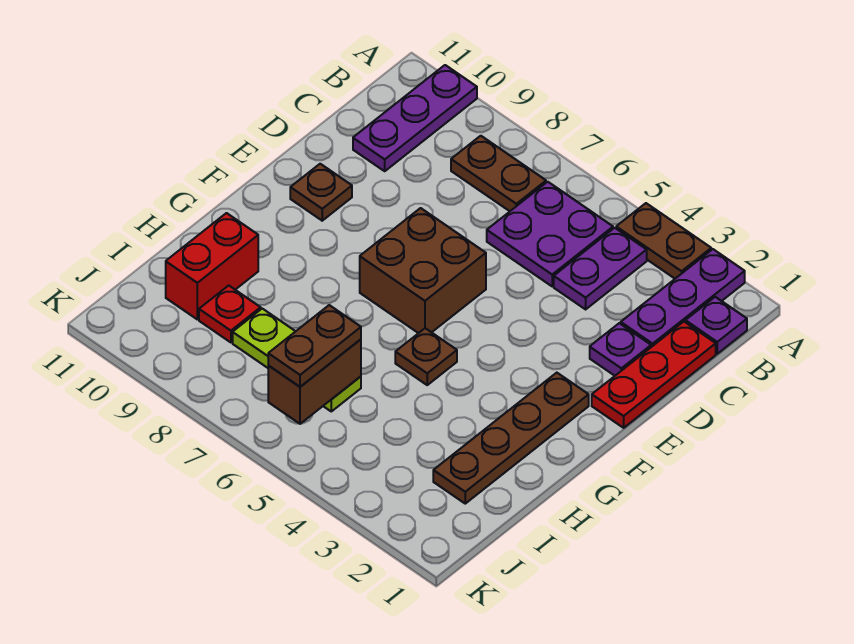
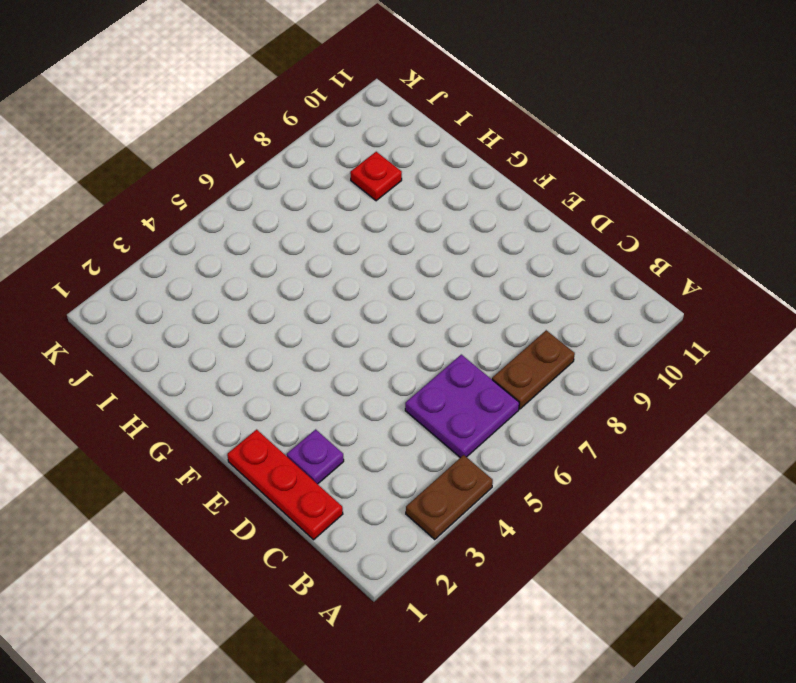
none -> purple plate A2:C2 level 1
none -> purple plate A10:C10 level 1
none -> purple plate B1 level 1

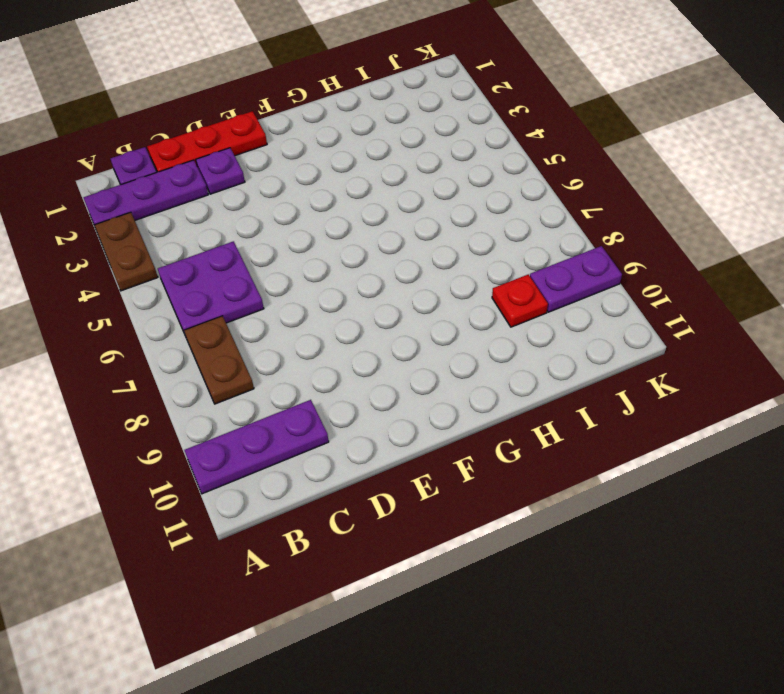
purple plate J9:K9 level 1 -> purple plate B4:C4 level 1
none -> brown brick E6:F7 level 1
none -> brown plate E10 level 1
none -> brown plate F2:I2 level 1

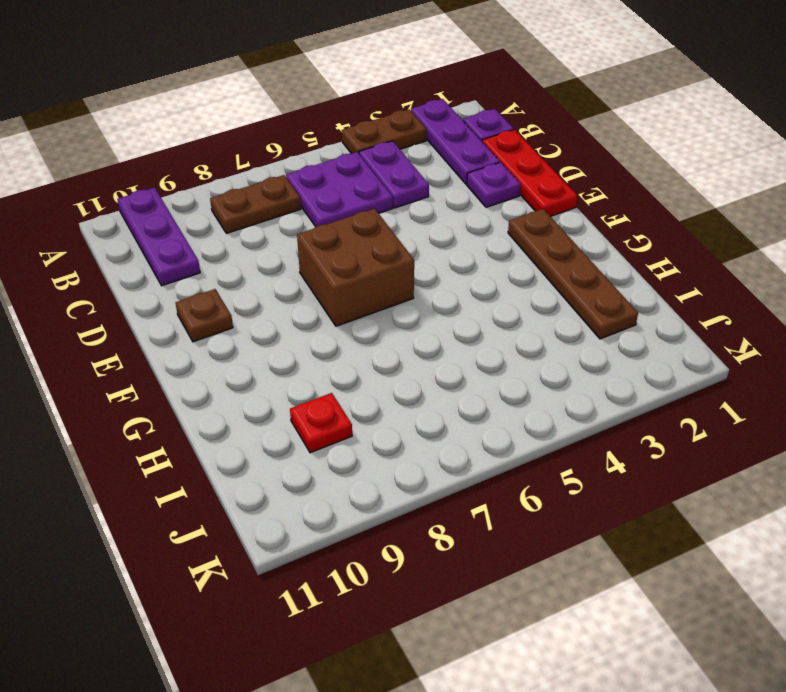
none -> brown plate G5 level 1
none -> red brick H10:I10 level 1
none -> lime plate I6:I8 level 1

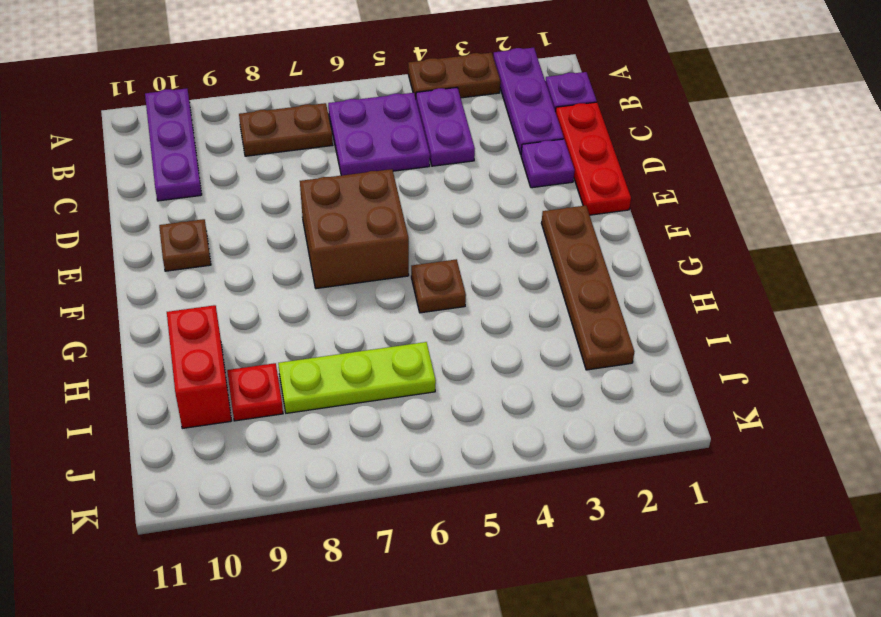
none -> brown brick I6:J6 level 2
none -> brown plate I6:J6 level 3

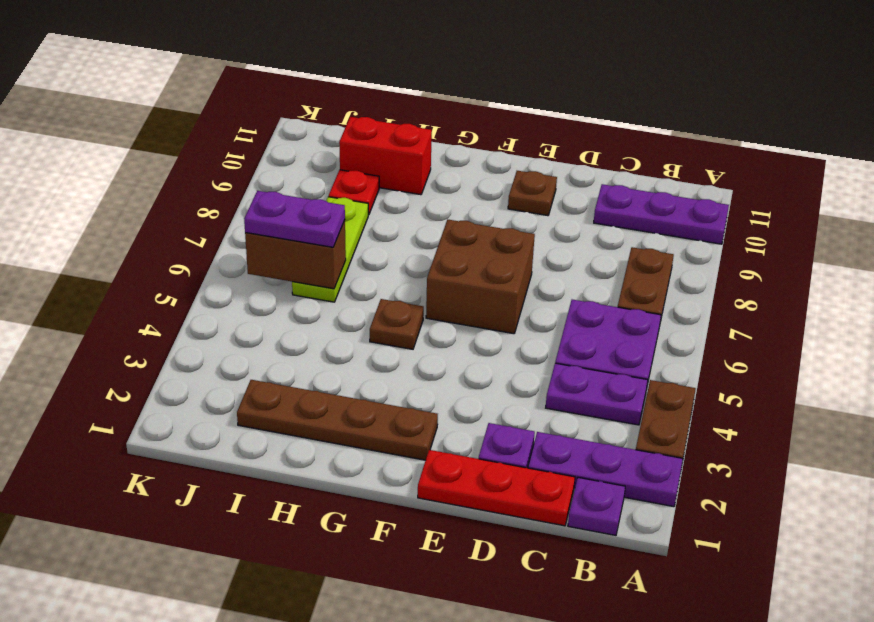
purple plate I6:J6 level 3 -> brown plate I6:J6 level 3

